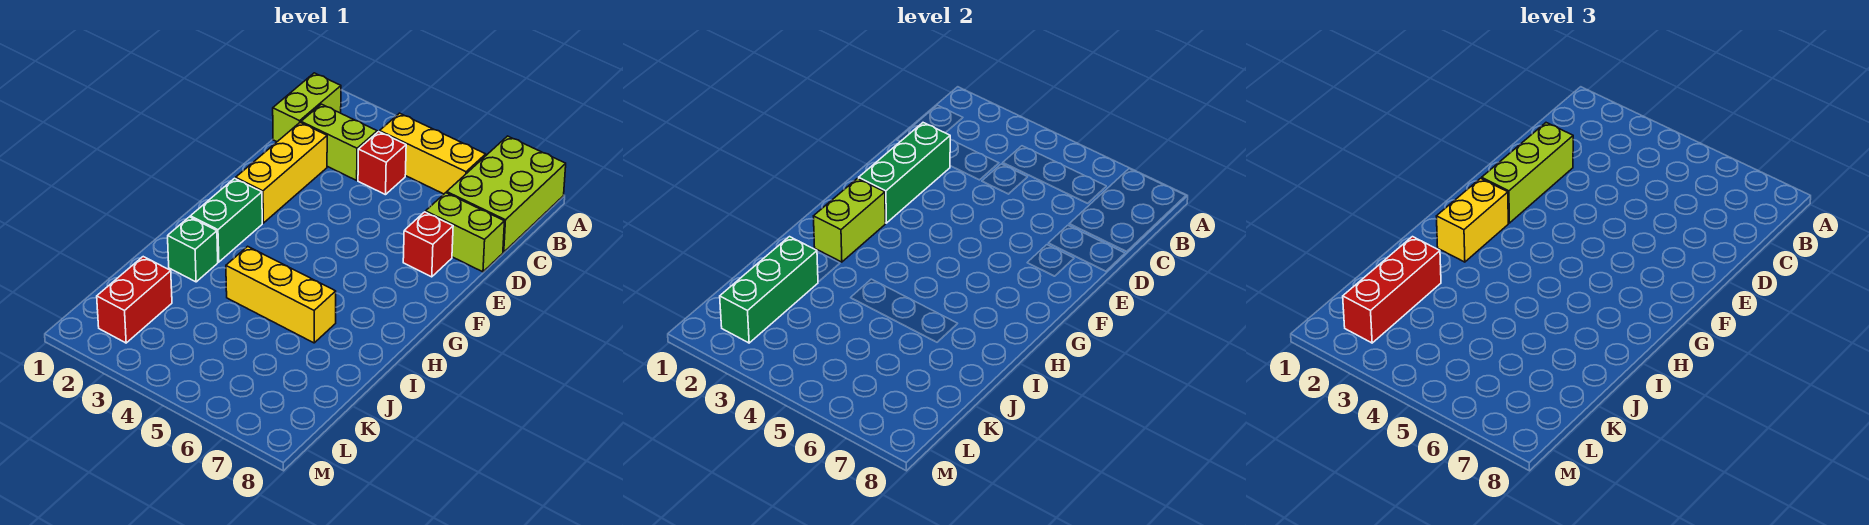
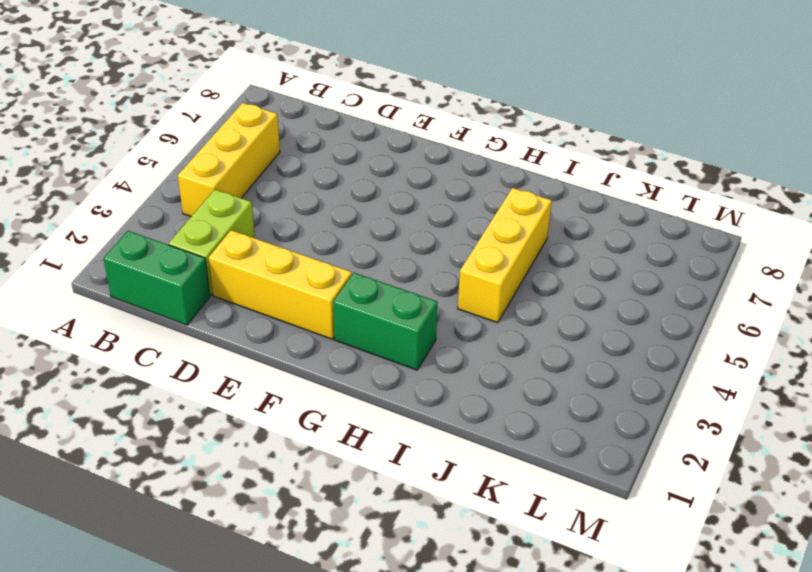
green brick B1:C1 level 1 -> lime brick B1:C1 level 1
none -> lime brick A7:C8 level 1
none -> red brick C4 level 1
none -> lime brick D7:D8 level 1

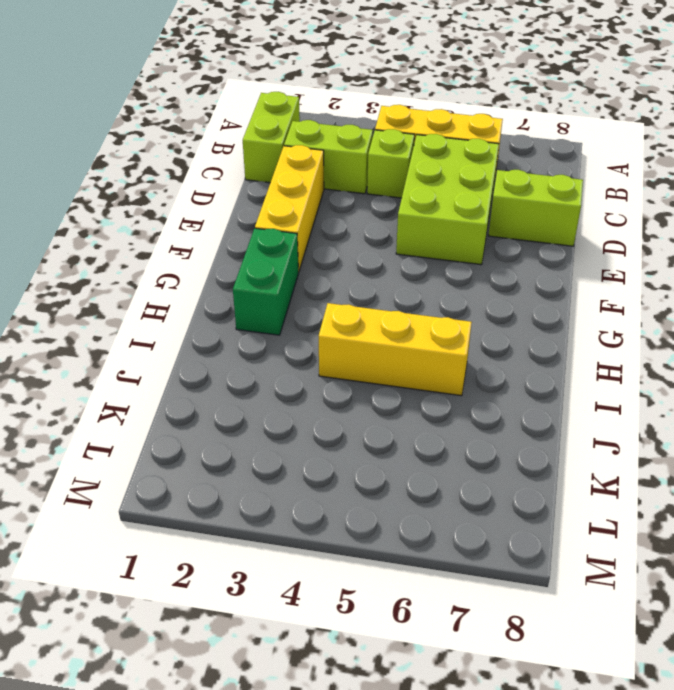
lime brick C4 level 1 -> red brick C4 level 1
lime brick C5:E6 level 1 -> lime brick A7:C8 level 1
none -> red brick E7 level 1
none -> green brick I2 level 1
none -> red brick K2:L2 level 1

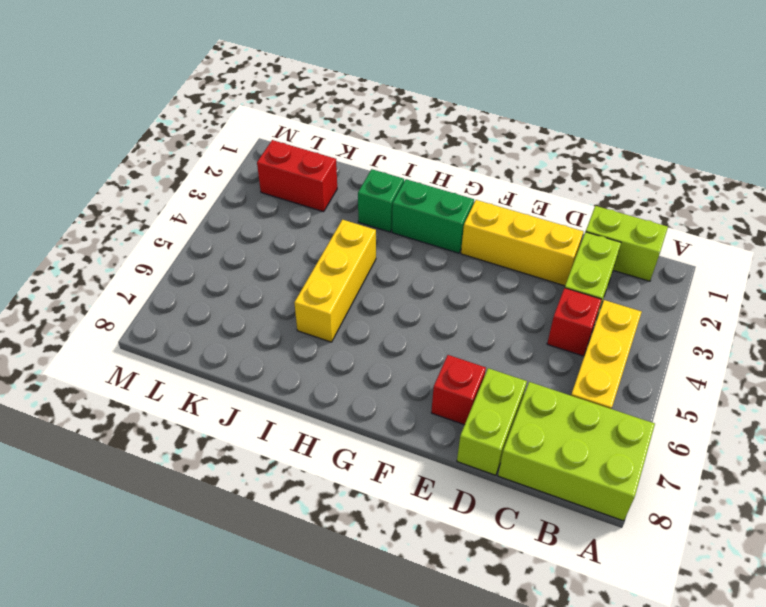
none -> green brick D2:F2 level 2
none -> lime brick G2:H2 level 2
none -> green brick J2:L2 level 2

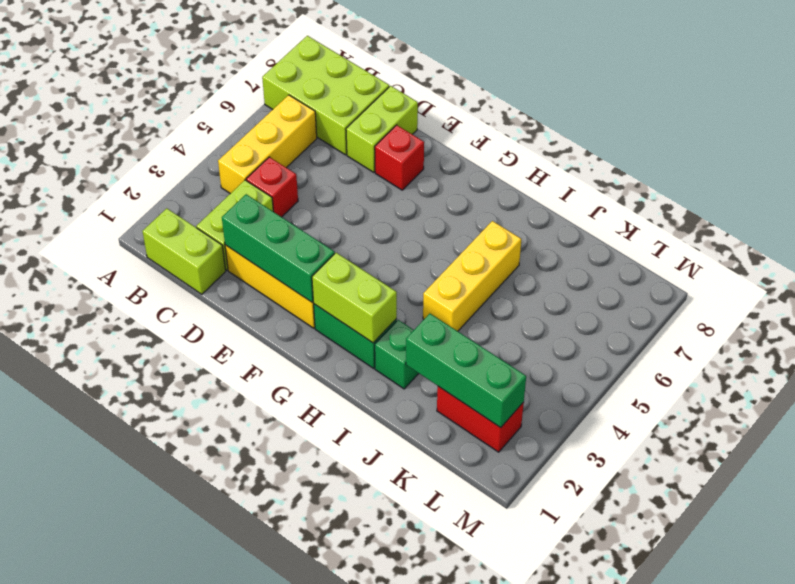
none -> lime brick D2:F2 level 3
none -> yellow brick G2:H2 level 3
none -> red brick J2:L2 level 3

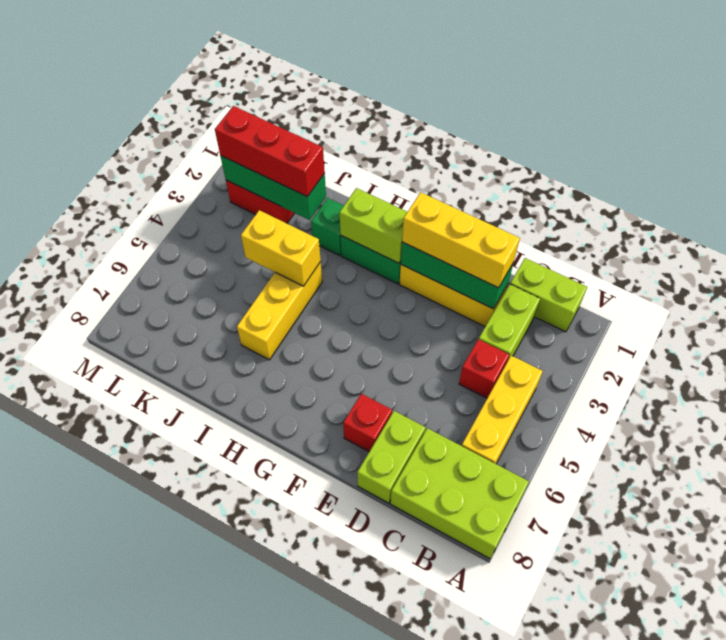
yellow brick D2:F2 level 3 -> lime brick D2:F2 level 3
yellow brick I4:J4 level 2 -> yellow brick G2:H2 level 3

